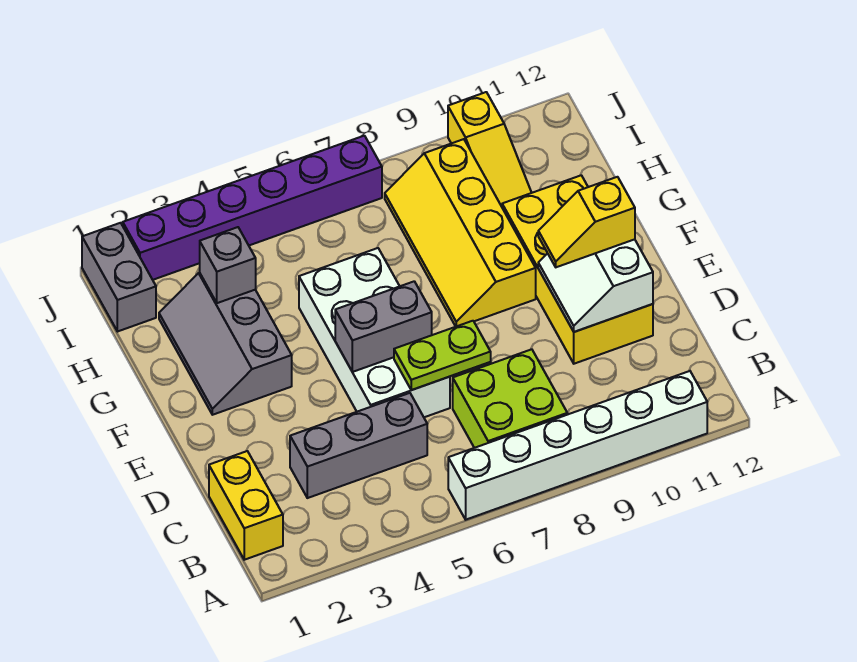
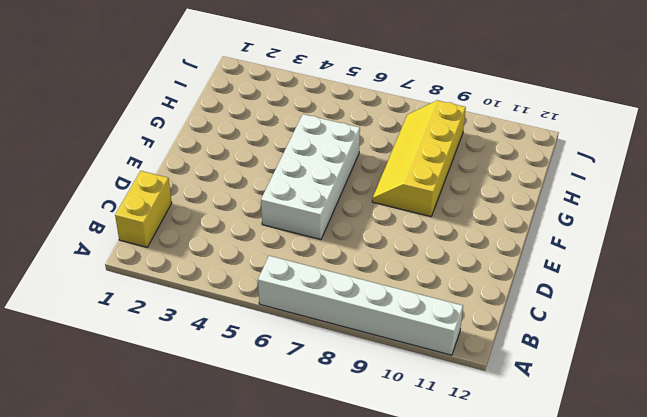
none -> lime brick B7:C8 level 1
none -> grey brick C3:C5 level 1
none -> yellow brick D10:G11 level 1

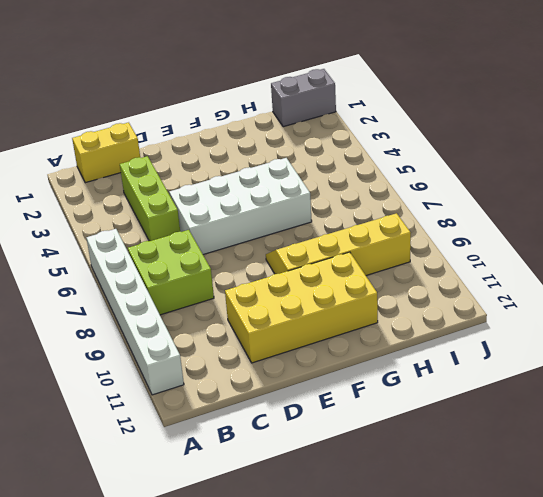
lime brick C3:C5 level 1 -> grey brick C3:C5 level 1
none -> grey slope F2:H3 level 1 top 3
none -> yellow slope H10:J10 level 1 top J
none -> purple brick J2:J7 level 1

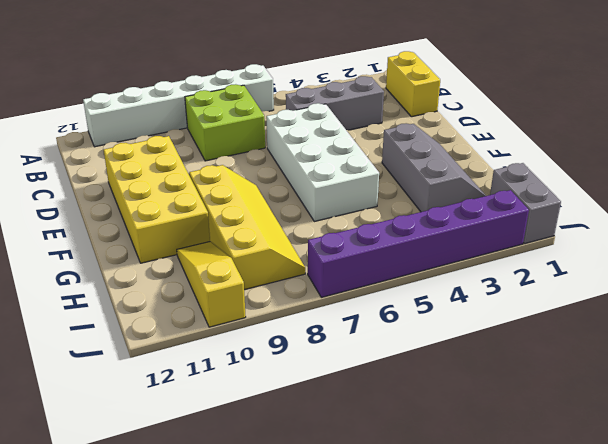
none -> lime plate D6:D7 level 2
none -> white slope D10:E11 level 2 top 11
none -> grey brick E5:E6 level 2

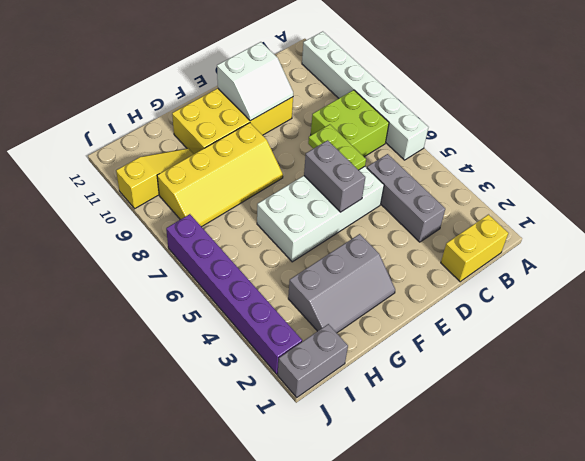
none -> grey brick H3 level 2
none -> yellow slope E10:E11 level 3 top 11

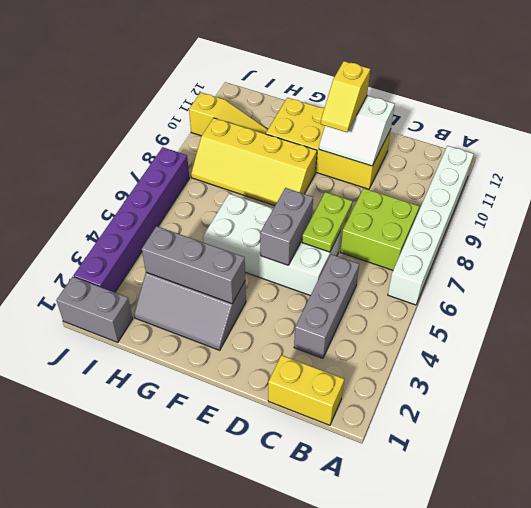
grey brick F3:H3 level 2 -> grey brick H3 level 2

